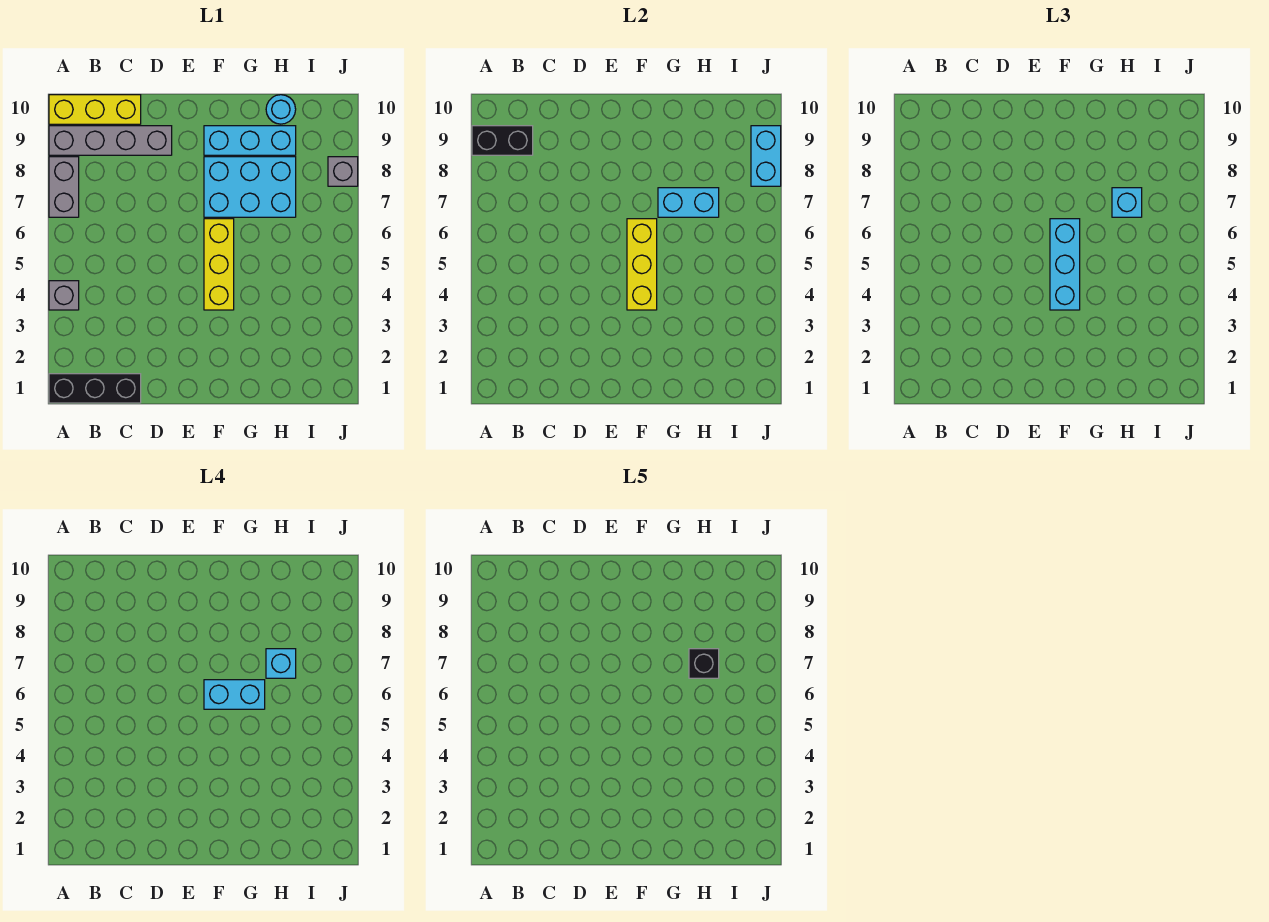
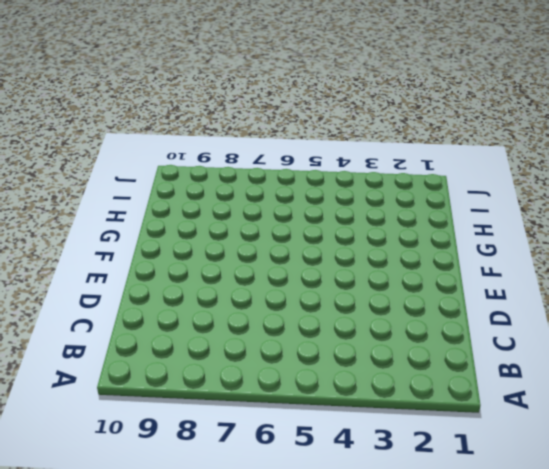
none -> black brick A1:C1 level 1
none -> grey brick A4 level 1
none -> grey brick A7:A8 level 1

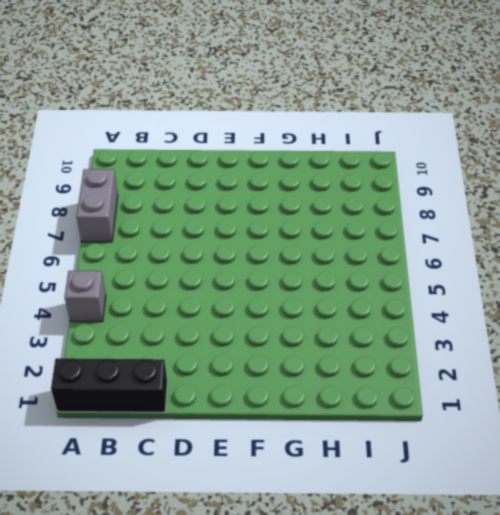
none -> grey brick A9:D9 level 1
none -> yellow brick A10:C10 level 1
none -> yellow brick F4:F6 level 1

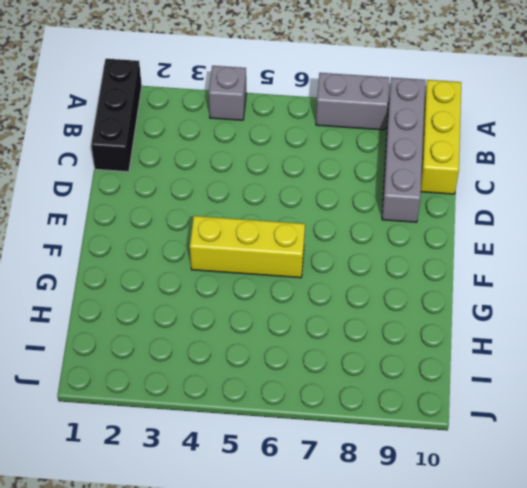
none -> cyan brick F7:H8 level 1
none -> cyan brick F9:H9 level 1
none -> cyan round brick H10 level 1

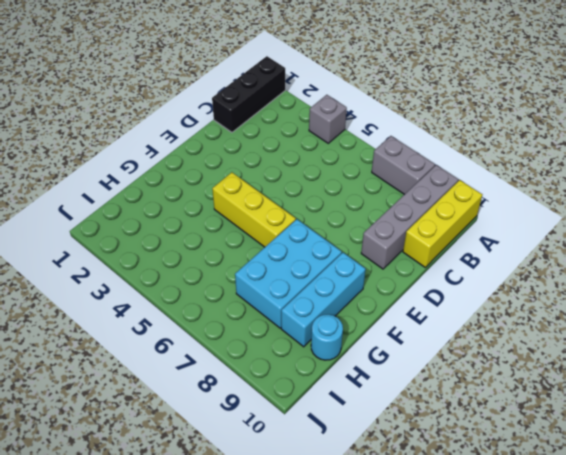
none -> grey brick J8 level 1
none -> black brick A9:B9 level 2
none -> yellow brick F4:F6 level 2

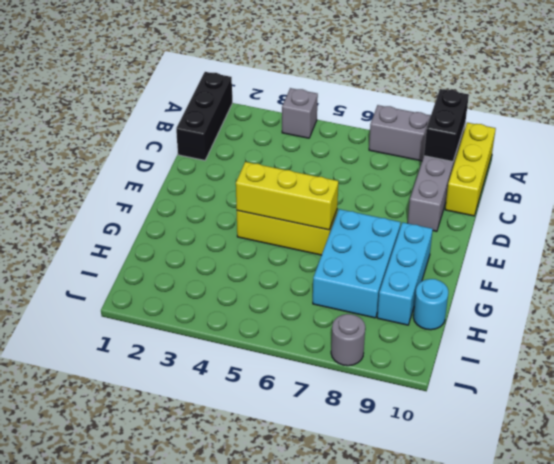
grey round brick J8 level 1 -> grey brick J8 level 1
none -> cyan brick G7:H7 level 2
none -> cyan brick J8:J9 level 2
none -> cyan brick F4:F6 level 3

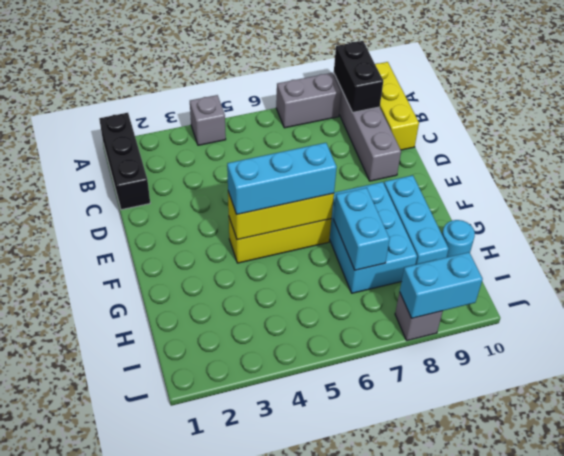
none -> cyan brick H7 level 3
none -> cyan brick F6:G6 level 4
none -> cyan brick H7 level 4

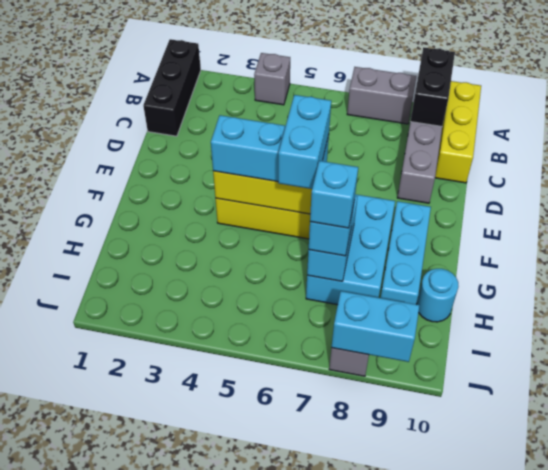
none -> black brick H7 level 5

